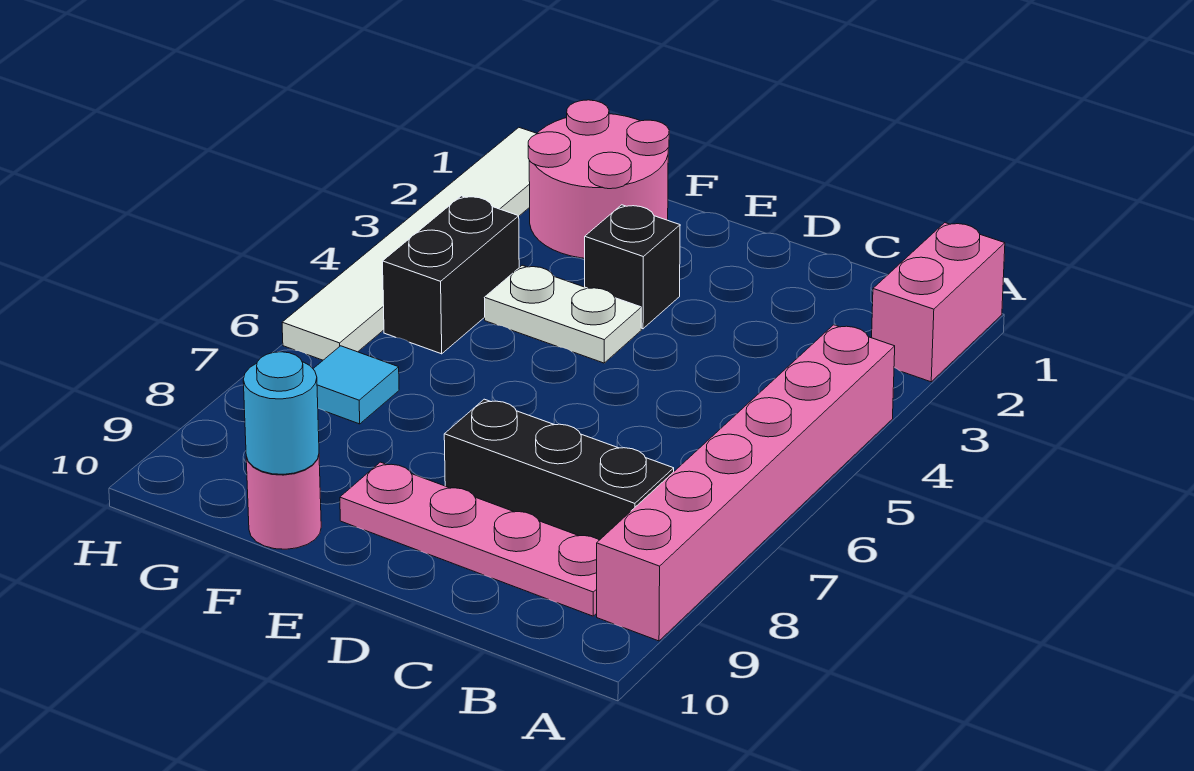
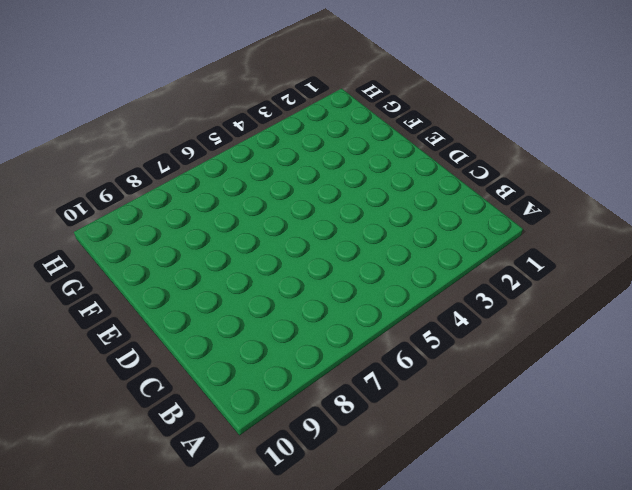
none -> pink brick A1:A2 level 1
none -> pink brick A4:A9 level 1
none -> black brick B8:D8 level 1

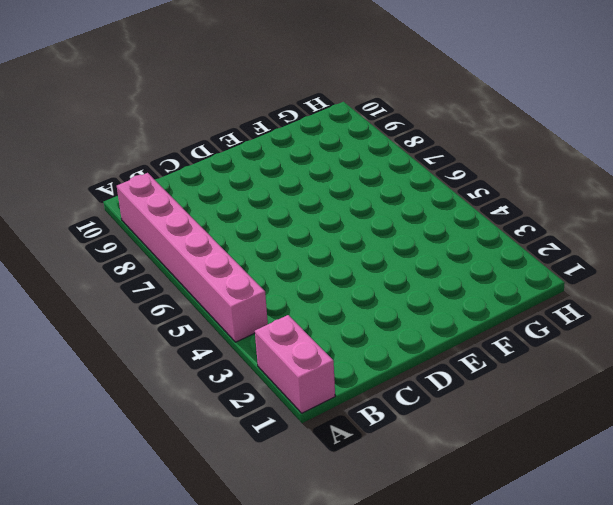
none -> black brick B8:D8 level 1
none -> pink plate B9:E9 level 1
none -> black brick E3 level 1

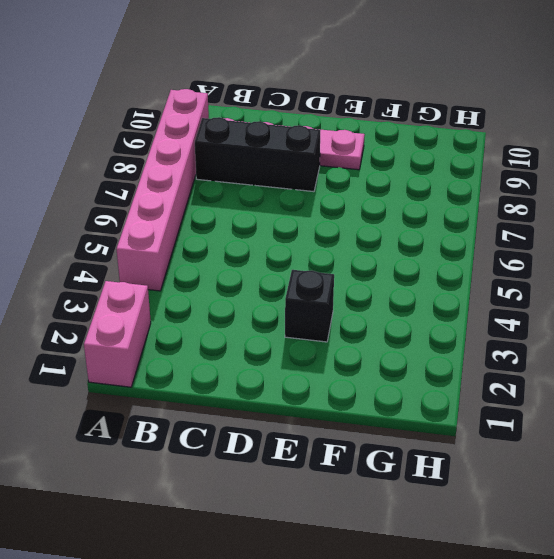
none -> white plate E4:F4 level 1
none -> pink round brick F1:G2 level 1
none -> pink round brick F10 level 1

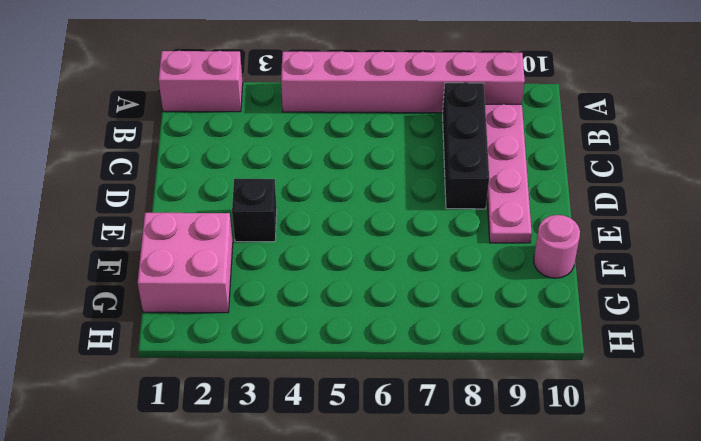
pink brick F1:G2 level 1 -> pink round brick F1:G2 level 1
none -> white plate E4:F4 level 1
none -> black brick G4:G5 level 1
none -> cyan tile G7 level 1

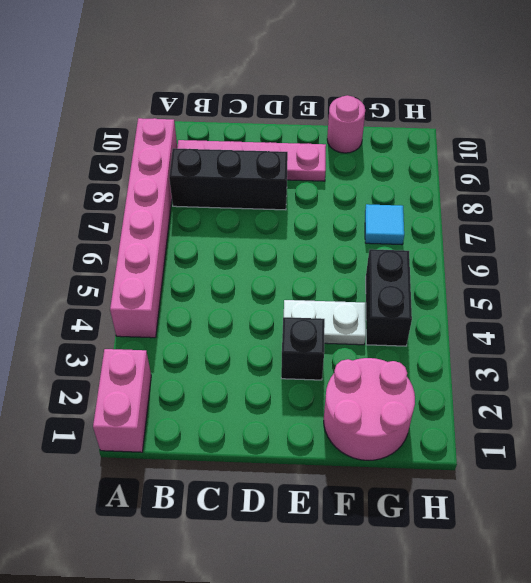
none -> white tile H1:H6 level 1
none -> cyan round brick F10 level 2

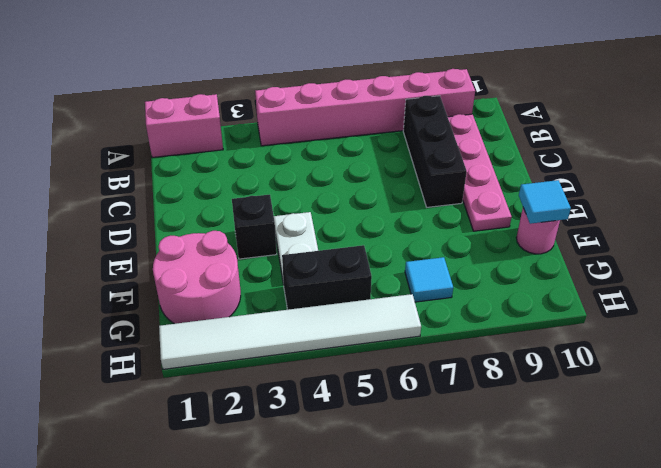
cyan tile F10 level 2 -> cyan round brick F10 level 2

